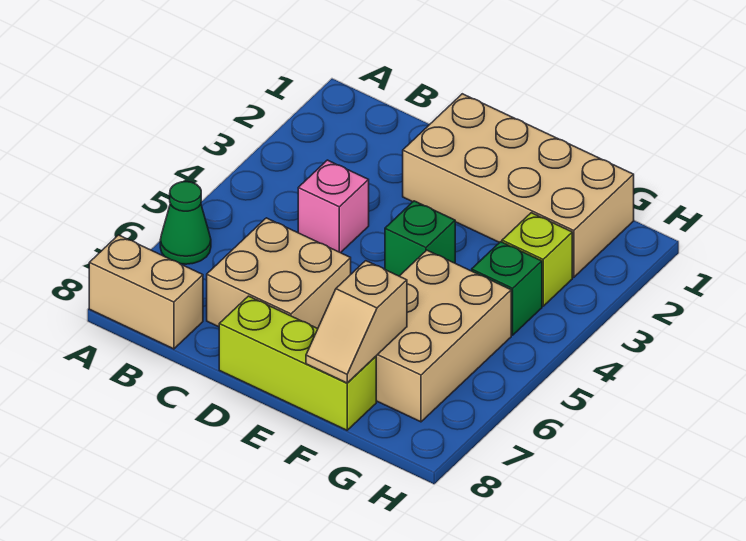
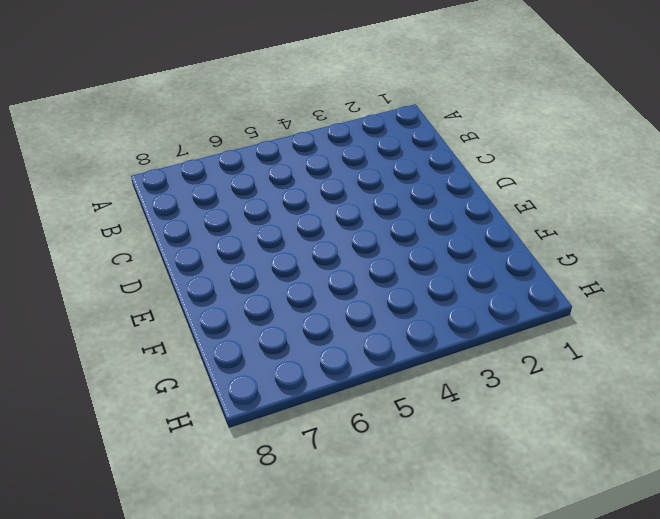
none -> green cone A6 level 1
none -> tan brick A8:B8 level 1

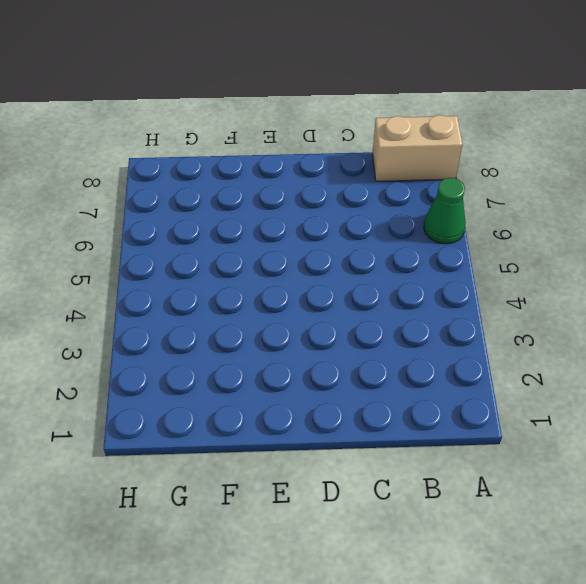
none -> pink brick C4 level 1
none -> tan brick C6:D7 level 1

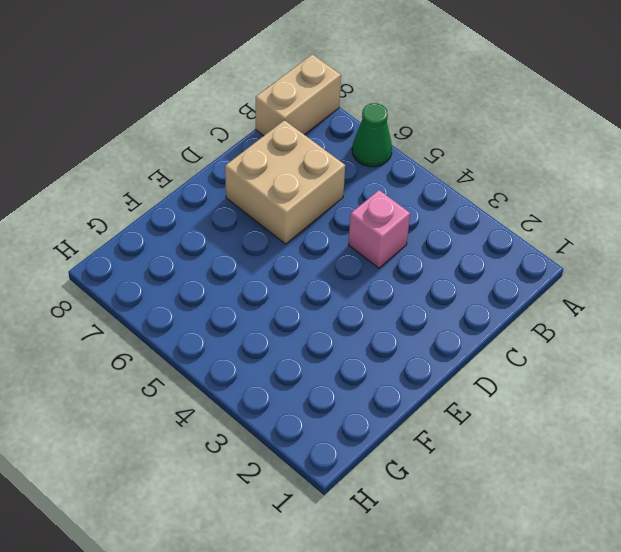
none -> tan brick D1:G2 level 1
none -> lime brick D8:F8 level 1

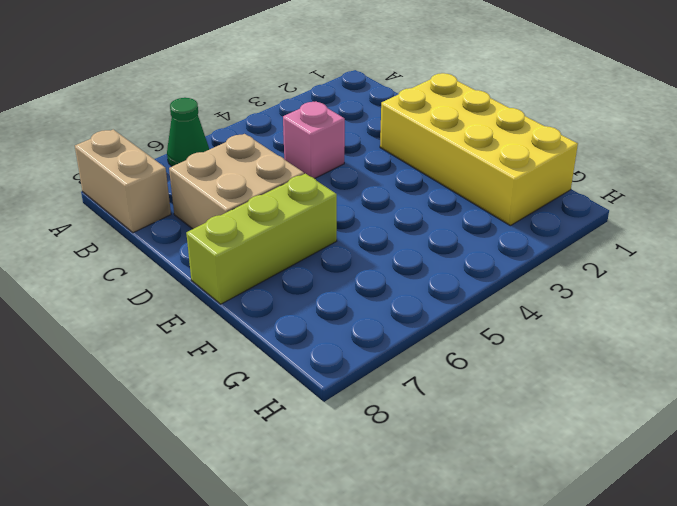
yellow brick D1:G2 level 1 -> tan brick D1:G2 level 1
lime brick E6:E8 level 1 -> lime brick D8:F8 level 1
none -> green brick E4 level 1
none -> tan brick F5:G7 level 1

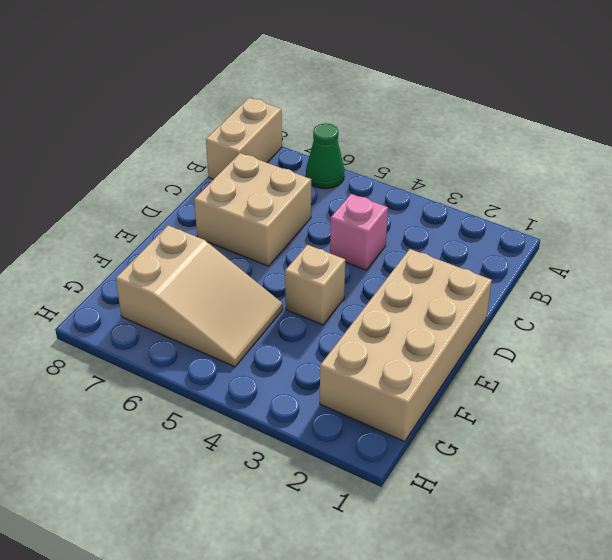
tan brick E4 level 1 -> green brick E4 level 1
tan slope F5:G7 level 1 top 7 -> tan brick F5:G7 level 1
none -> lime brick D8:F8 level 1
none -> lime brick G3 level 1

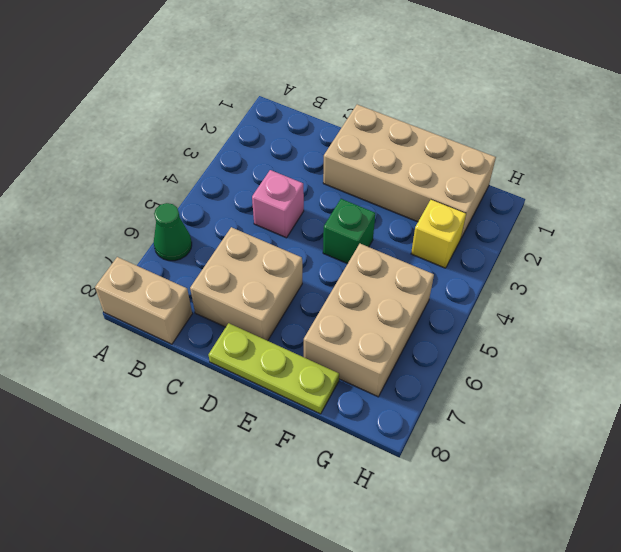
lime plate D8:F8 level 1 -> lime brick D8:F8 level 1
yellow brick G3 level 1 -> lime brick G3 level 1
none -> green brick G4 level 1
none -> tan slope F7:F8 level 2 top 7

